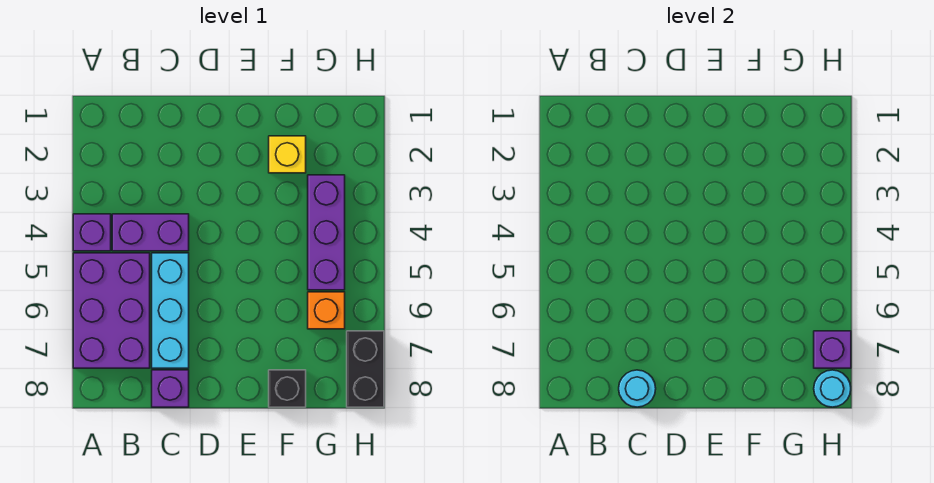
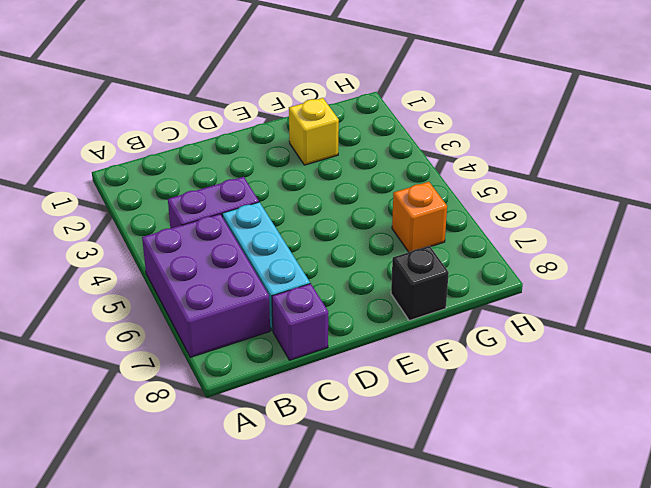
none -> purple brick A4 level 1
none -> purple brick G3:G5 level 1
none -> black brick H7:H8 level 1

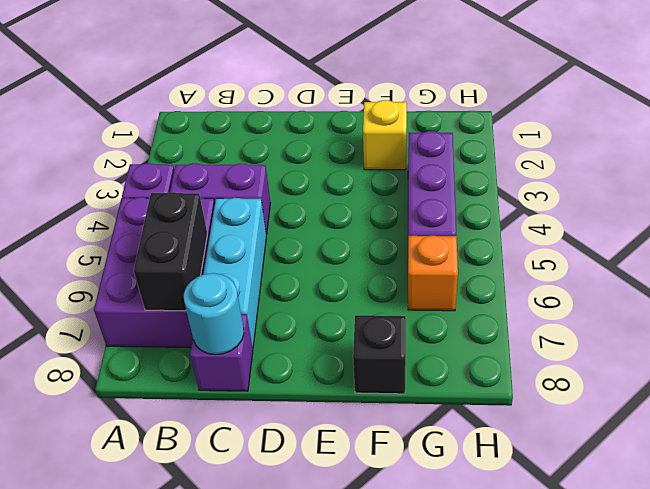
black brick B6:B7 level 2 -> black brick H7:H8 level 1
none -> purple brick H7 level 2
none -> cyan round brick H8 level 2

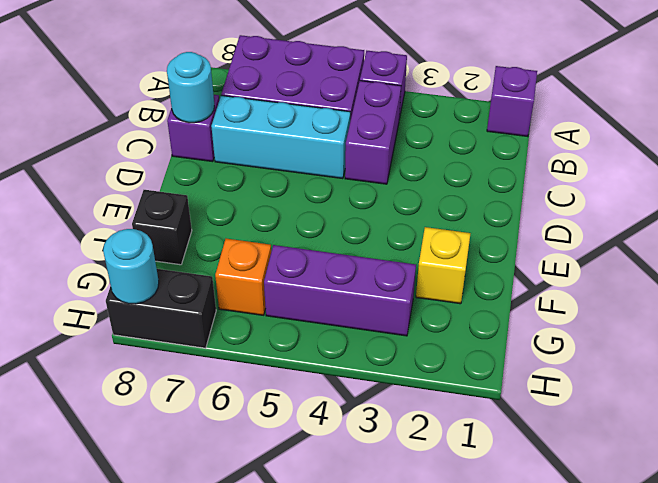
purple brick A1 level 1 -> purple brick H7 level 2

